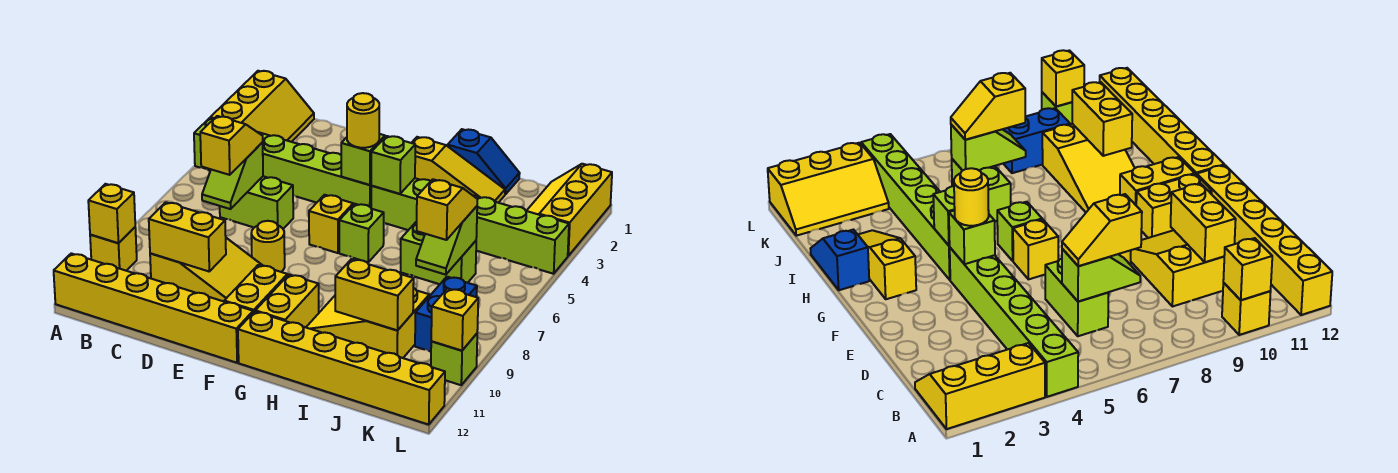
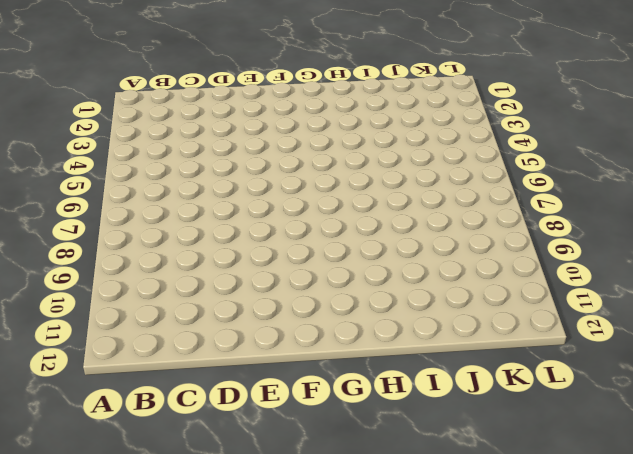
none -> yellow slope A1:B3 level 1 top A
none -> lime brick A4:F4 level 1
none -> yellow brick A10 level 1
none -> yellow brick A12:F12 level 1

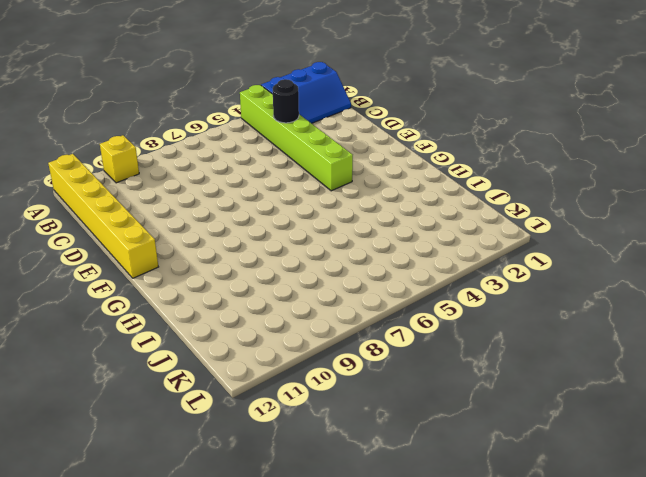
blue slope A1:B3 level 1 top A -> yellow slope A1:B3 level 1 top A
black round brick C4 level 2 -> none
none -> lime brick C6:D6 level 1
none -> yellow slope C9:E10 level 1 top C
none -> yellow round brick E8 level 1
none -> yellow brick F6 level 1

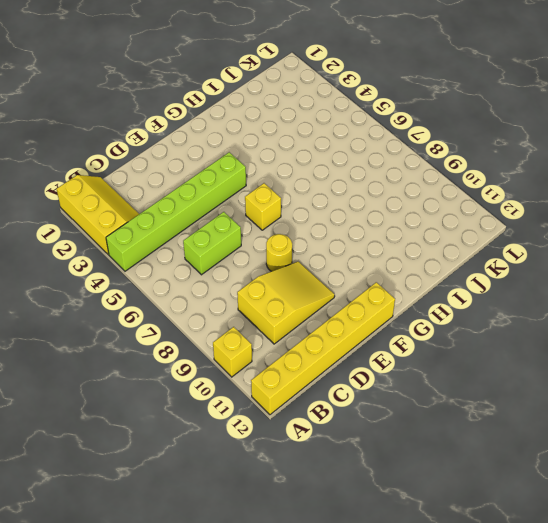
none -> yellow brick F10:F11 level 1
none -> yellow slope G2:I2 level 1 top G
none -> lime brick G4:L4 level 1
none -> lime brick G6 level 1

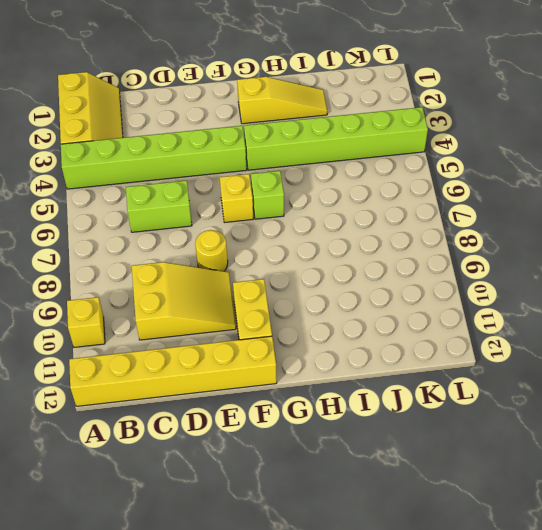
none -> yellow brick G10:G11 level 1
none -> yellow brick G12:L12 level 1
none -> blue slope H1:I1 level 1 top H
none -> yellow slope H9:J10 level 1 top J

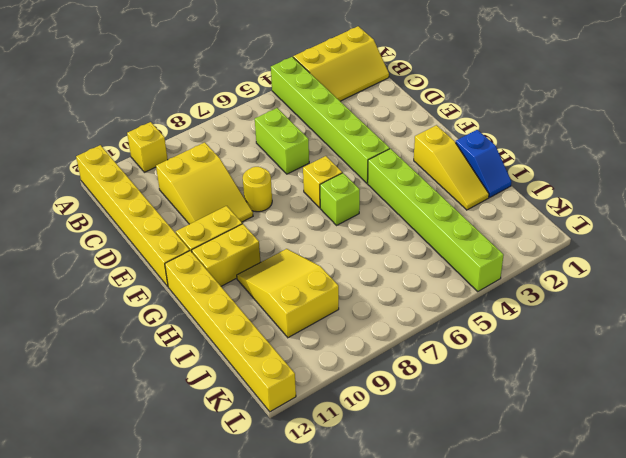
none -> lime brick I6:J6 level 1
none -> yellow slope K1:L3 level 1 top L
none -> blue brick K8:K9 level 1
none -> lime brick L10 level 1

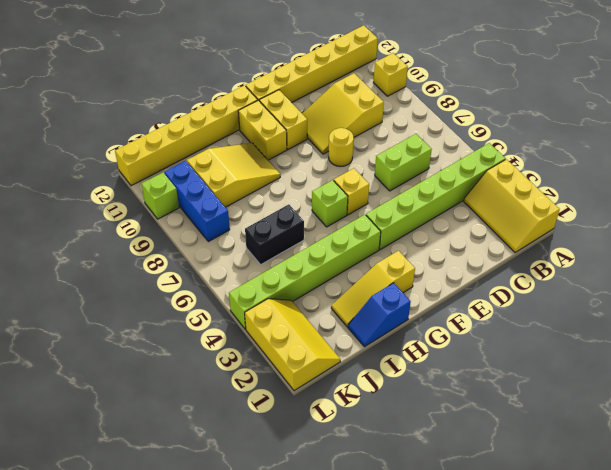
black brick I6:J6 level 1 -> lime brick I6:J6 level 1
blue brick K8:K10 level 1 -> blue brick K8:K9 level 1
none -> yellow brick A10 level 2
none -> lime slope C6:C7 level 2 top 6
none -> yellow brick C10:D10 level 2
none -> lime brick F4 level 2

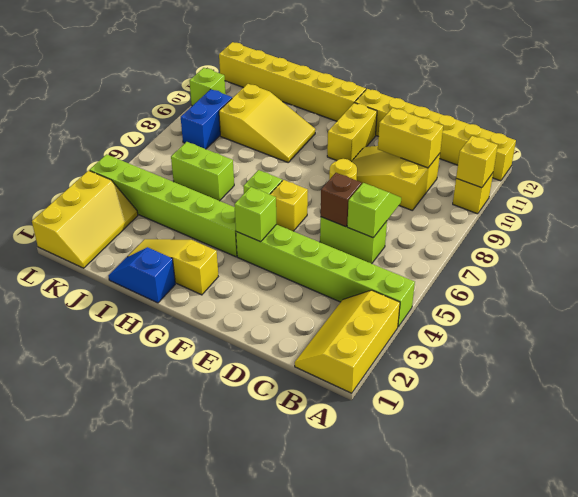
brown brick D6 level 2 -> none
none -> yellow brick G10:G11 level 1
none -> lime brick G4 level 2
none -> yellow brick I10:J10 level 2
none -> lime slope J6:J7 level 2 top 6

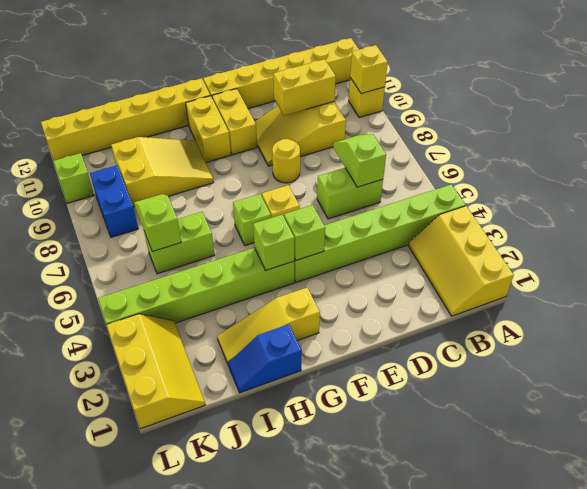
none -> yellow brick I10:J10 level 2
none -> yellow brick L10 level 2
none -> yellow slope C6:C7 level 3 top 7
none -> yellow round brick F4 level 3

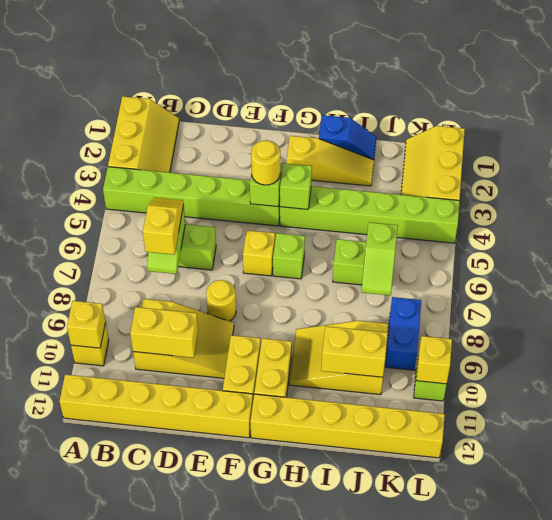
none -> yellow slope J6:J7 level 3 top 7

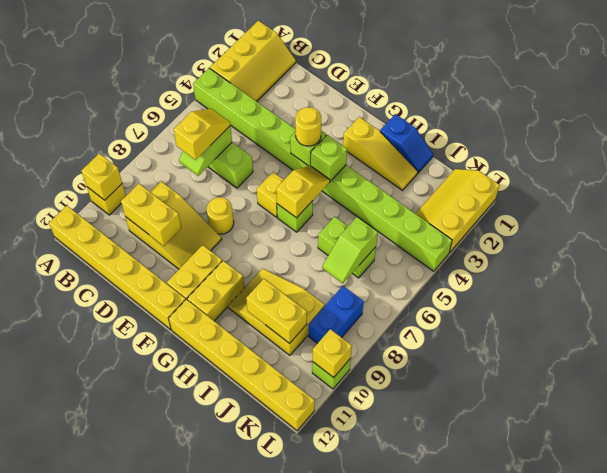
yellow slope G5:G6 level 2 top 6 -> yellow slope J6:J7 level 3 top 7

